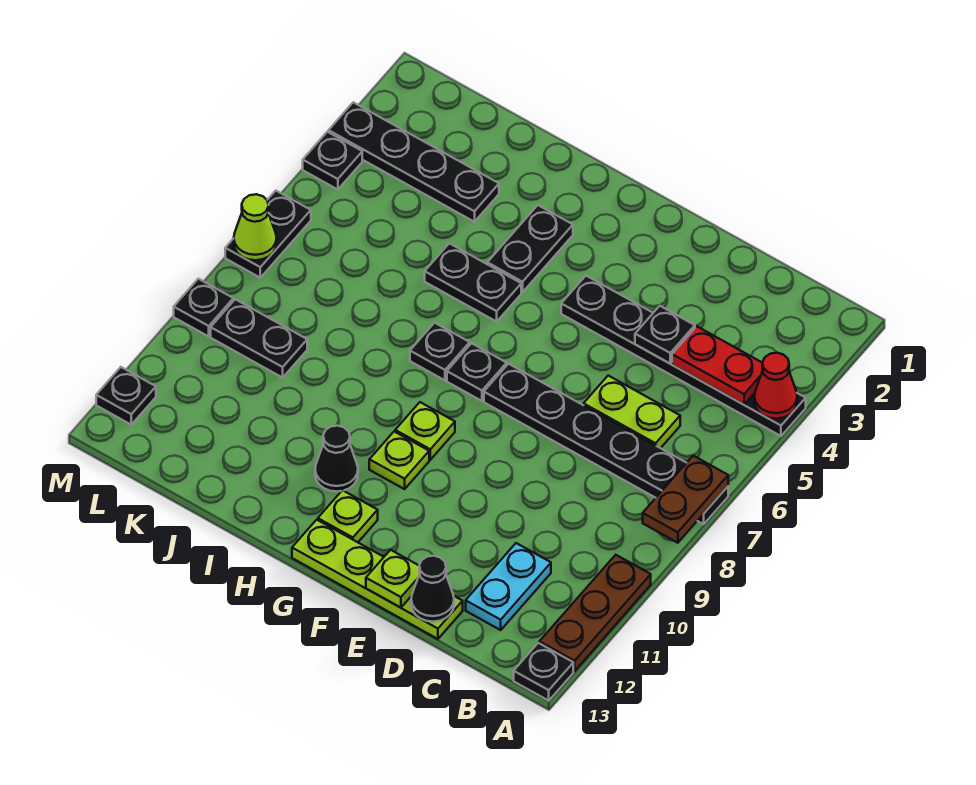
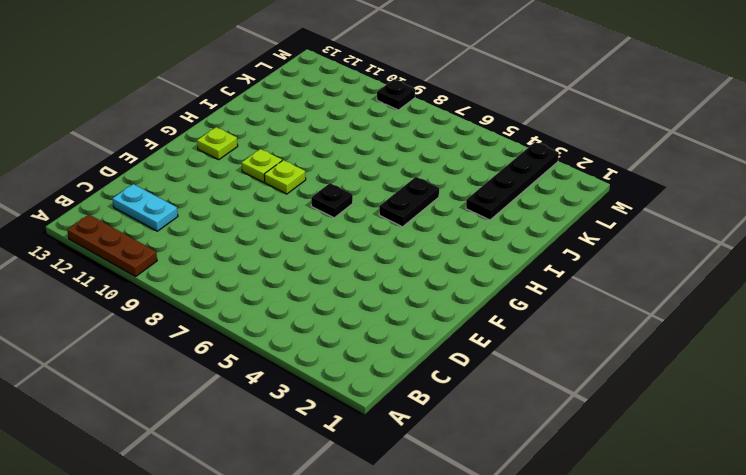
none -> black plate A4:F4 level 1
none -> black plate A7:F7 level 1
none -> black plate A13 level 1

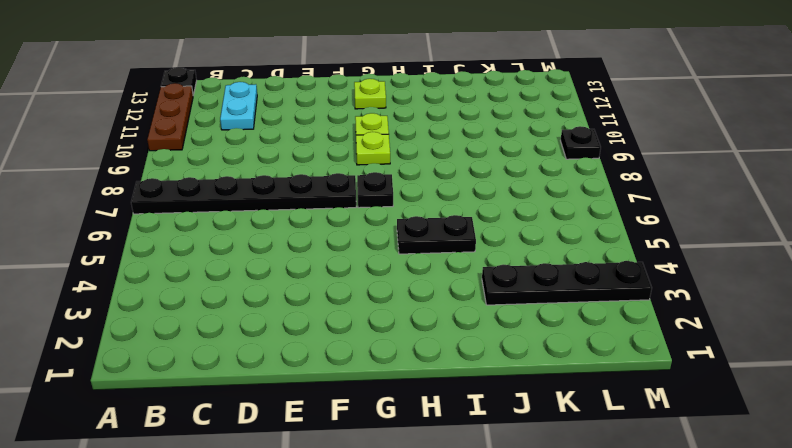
none -> black plate A4:F4 level 1
none -> lime plate C6:D6 level 1
none -> lime plate D13:G13 level 1

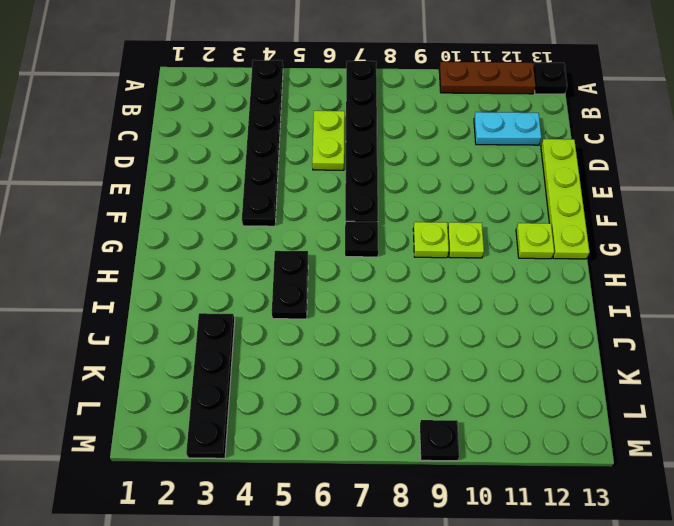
none -> black plate H3:H4 level 1
none -> black plate H7 level 1
none -> black cone H11 level 1

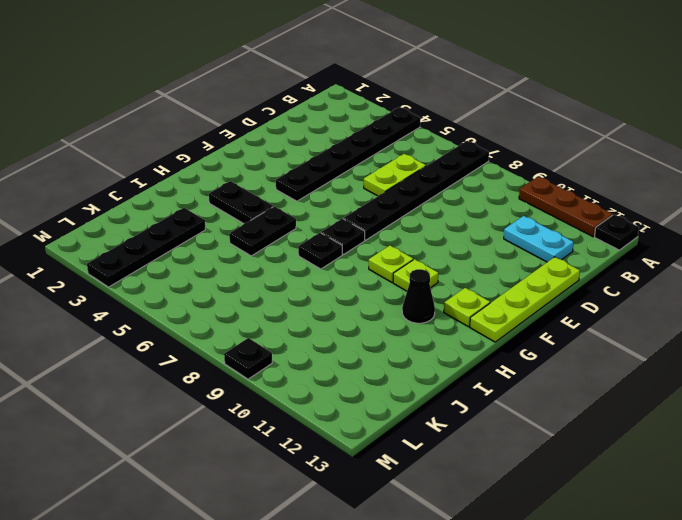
none -> black plate K9:L9 level 1
none -> black plate M4 level 1
none -> black plate M6:M7 level 1

